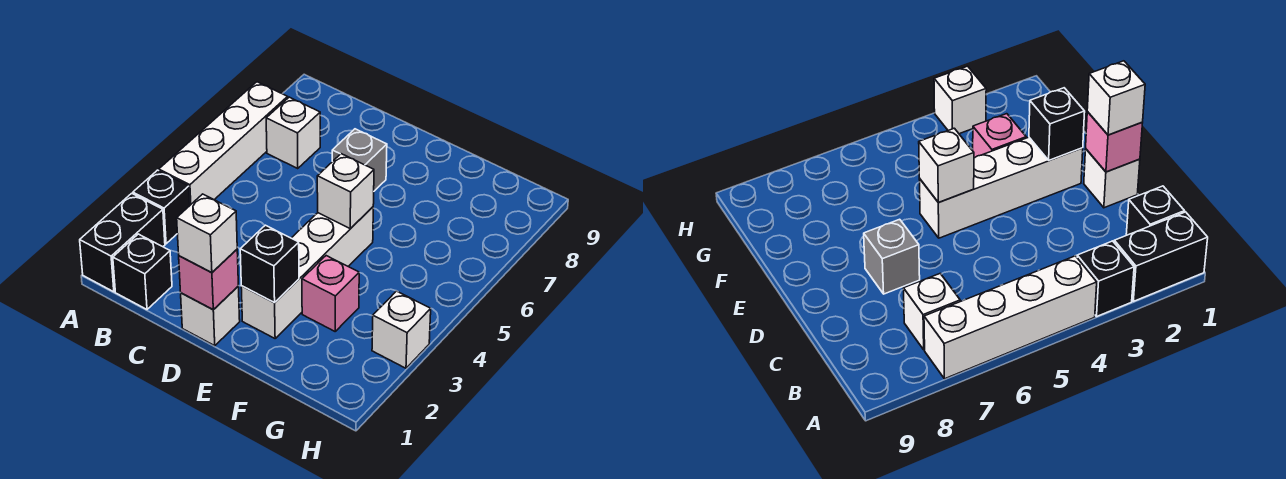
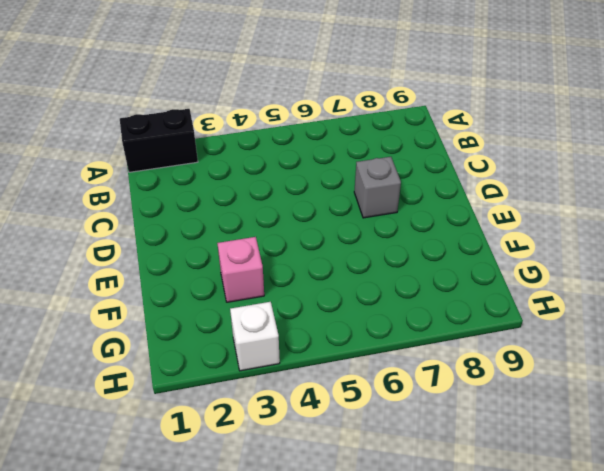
none -> black brick A3 level 1
none -> white brick A4:A7 level 1
none -> black brick B1 level 1

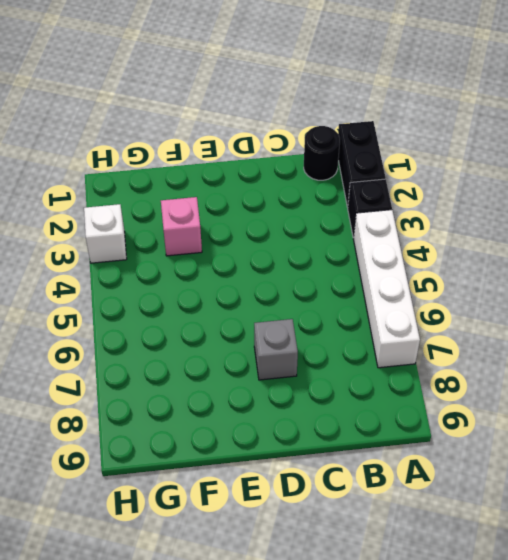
black round brick B1 level 1 -> black brick B1 level 1
none -> white brick B7 level 1
none -> white brick D1 level 1
none -> white brick E2:E5 level 1

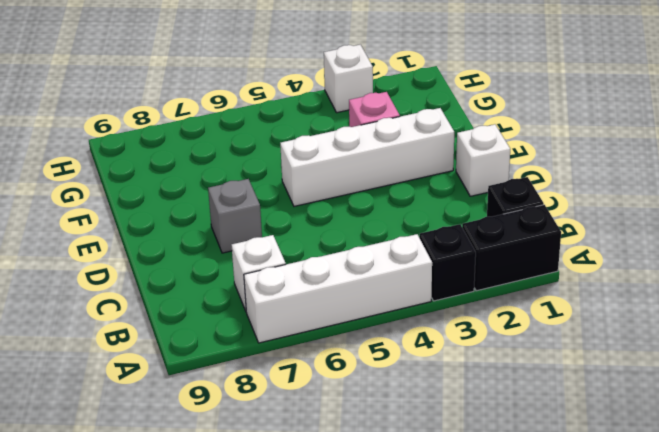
none -> pink brick D1 level 2
none -> black brick E2 level 2
none -> white brick E5 level 2

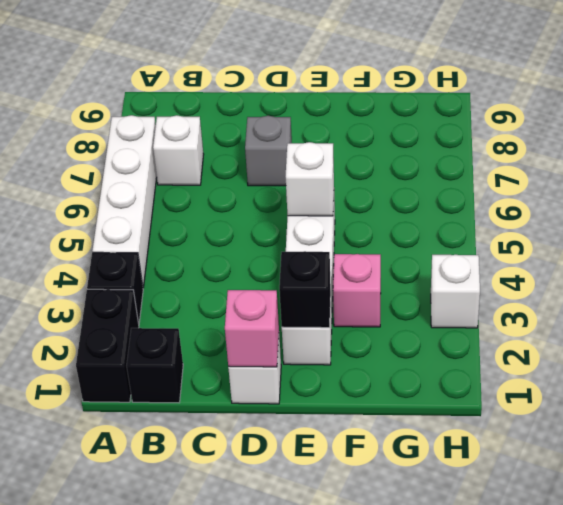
none -> white brick D1 level 3

